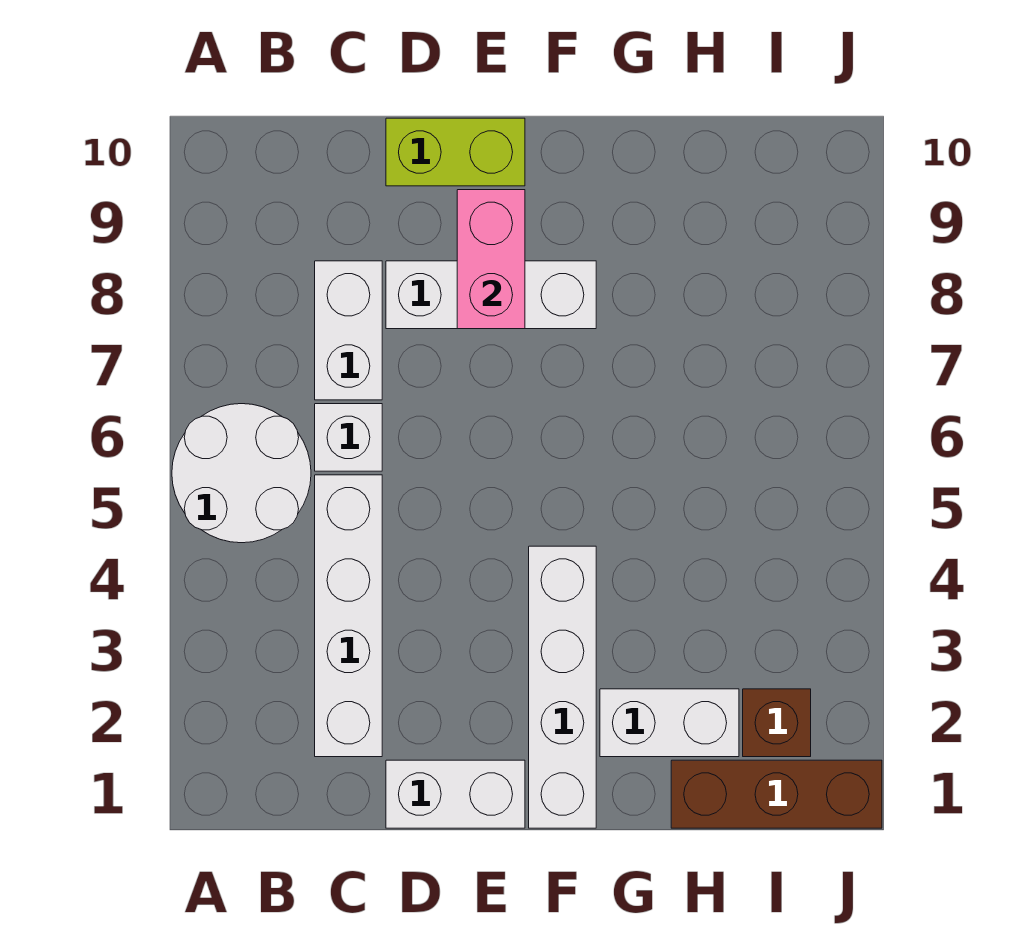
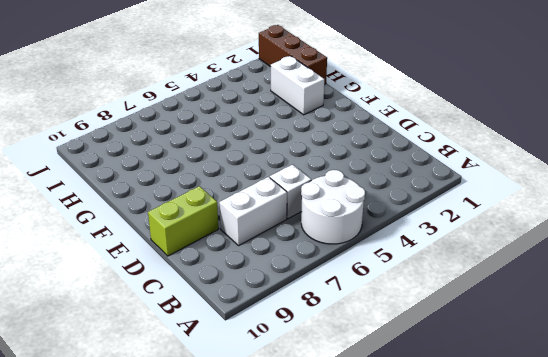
lime brick D9:D10 level 1 -> lime brick D10:E10 level 1
none -> white brick C2:C5 level 1
none -> white brick D1:E1 level 1
none -> white brick D8:F8 level 1

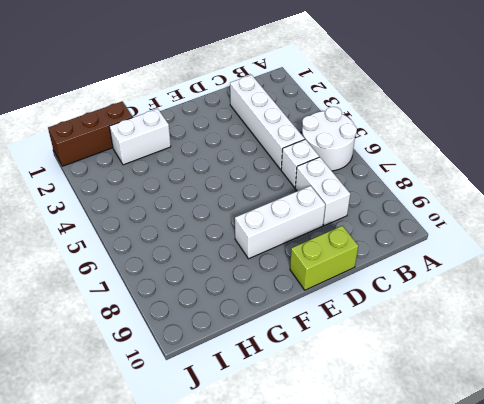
none -> white brick D1:E1 level 1
none -> white brick F1:F4 level 1
none -> brown brick I2 level 1

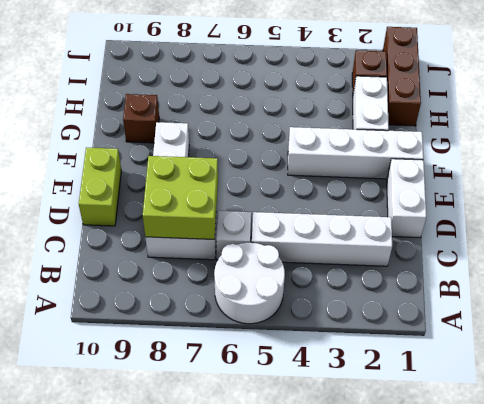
lime brick C7:D8 level 2 -> none
brown brick G9 level 1 -> none
none -> pink brick E8:E9 level 2

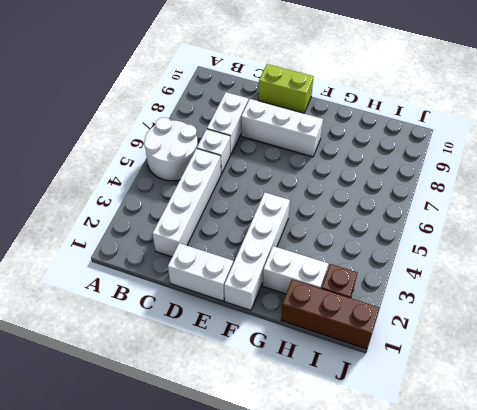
none -> pink brick E8:E9 level 2

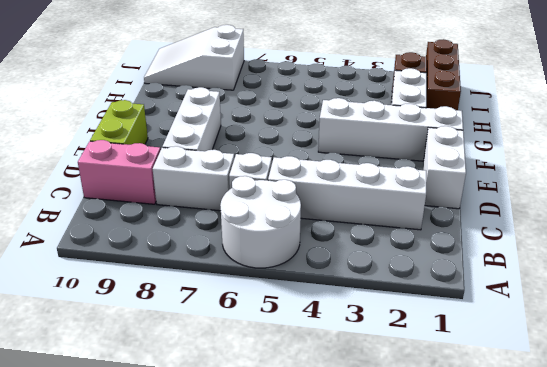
pink brick C9:C10 level 1 -> pink brick E8:E9 level 2
white slope I8:J10 level 1 top 8 -> none

